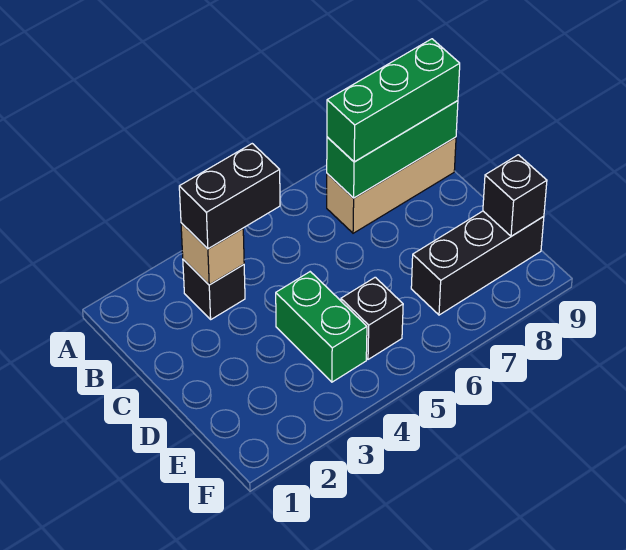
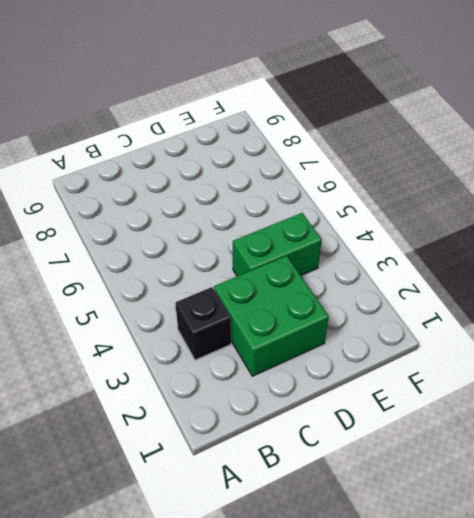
green brick C2:D3 level 1 -> none
none -> tan brick B7:B9 level 1
none -> black brick E5 level 1

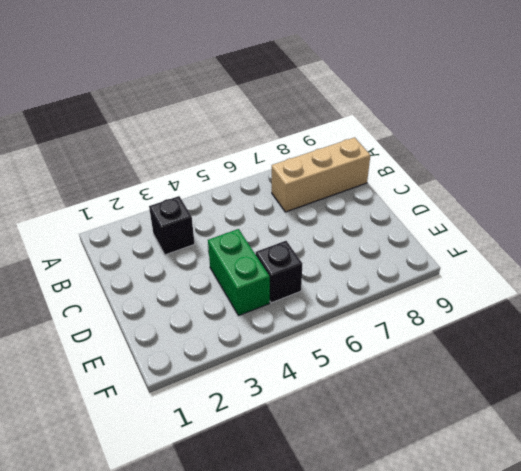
none -> black brick E7:E9 level 1
none -> tan brick B3 level 2

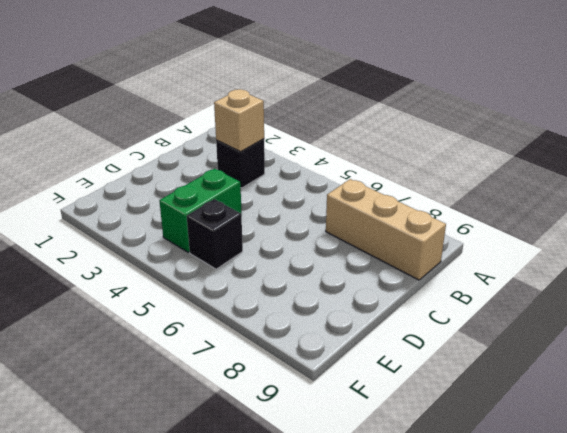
none -> black brick E7:E9 level 1
none -> green brick B7:B9 level 2

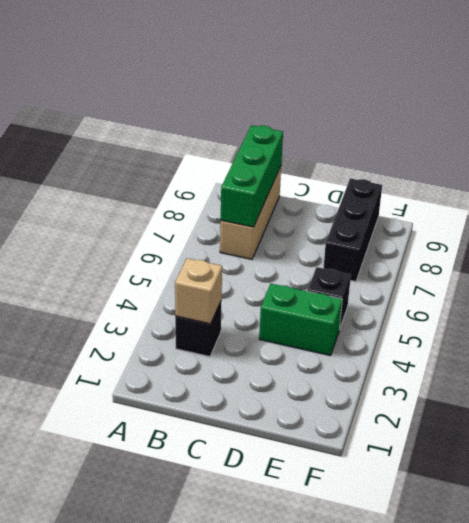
none -> black brick E9 level 2
none -> black brick B3:B4 level 3

